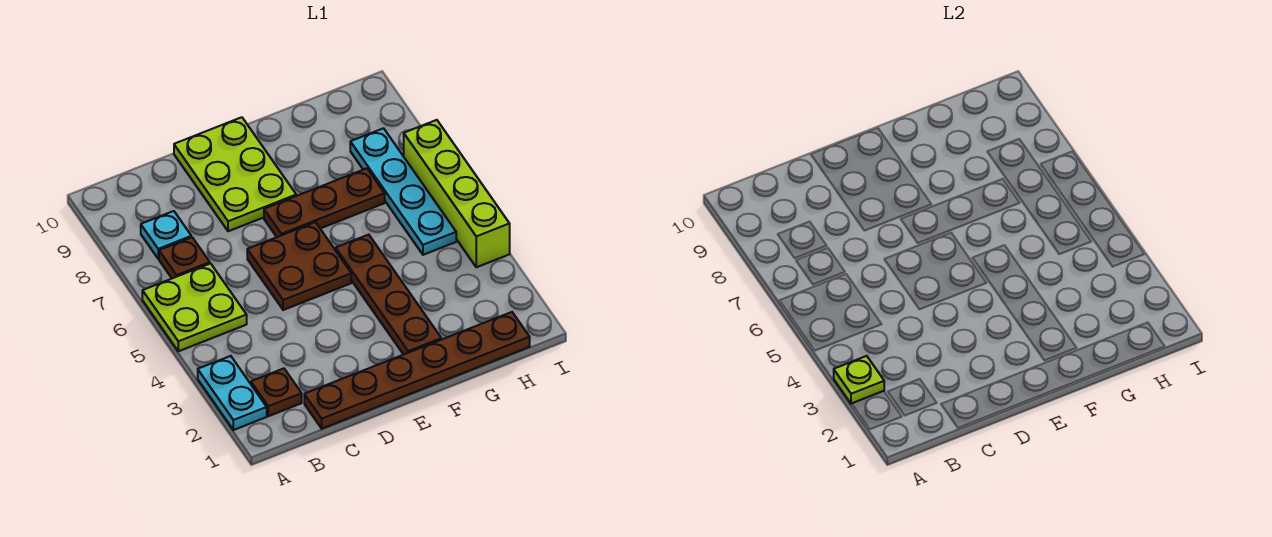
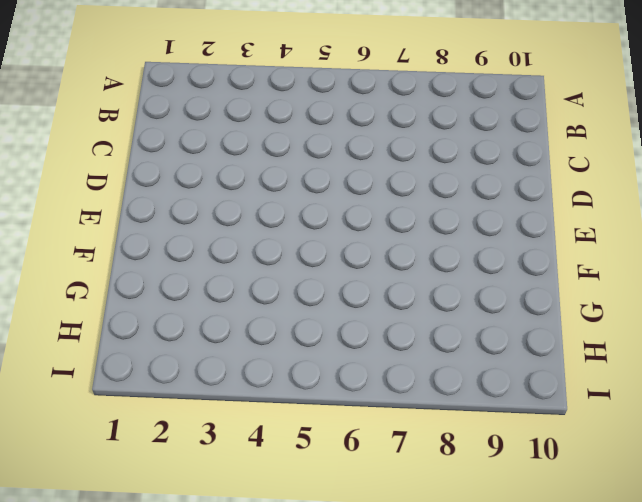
none -> cyan plate A2:A3 level 1
none -> lime plate A5:B6 level 1
none -> brown plate B2 level 1

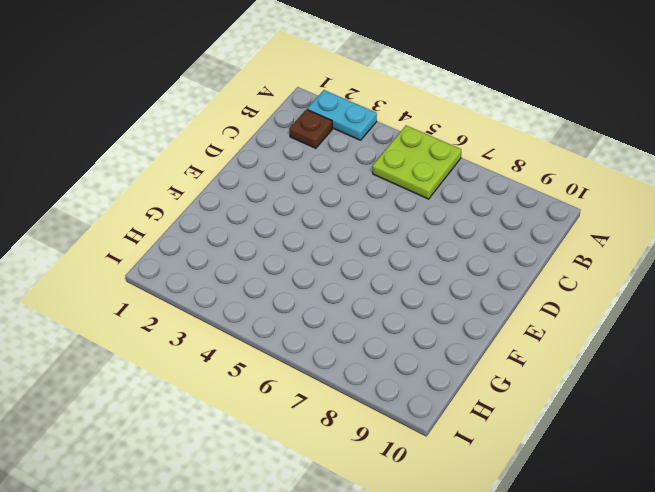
none -> brown plate B7 level 1
none -> cyan plate B8 level 1
none -> brown plate C1:H1 level 1

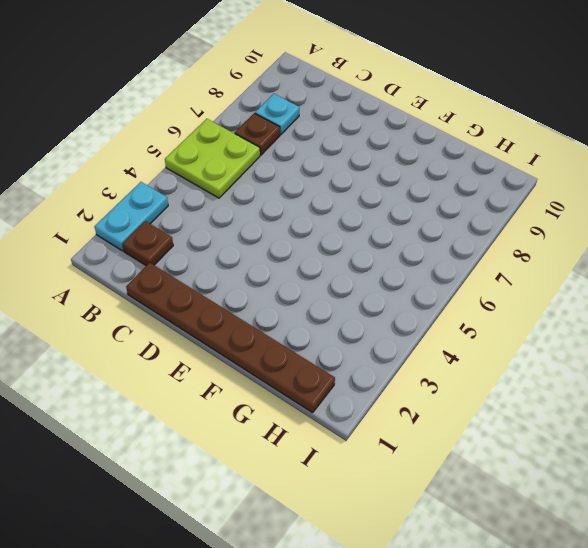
none -> brown plate D5:E6 level 1
none -> lime plate D8:E10 level 1
none -> brown plate E7:G7 level 1

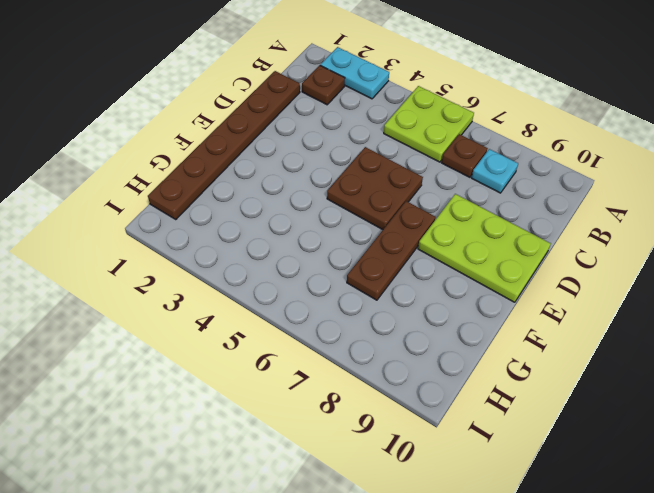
none -> brown plate F2:F5 level 1
none -> cyan plate H5:H8 level 1
none -> lime brick I4:I7 level 1

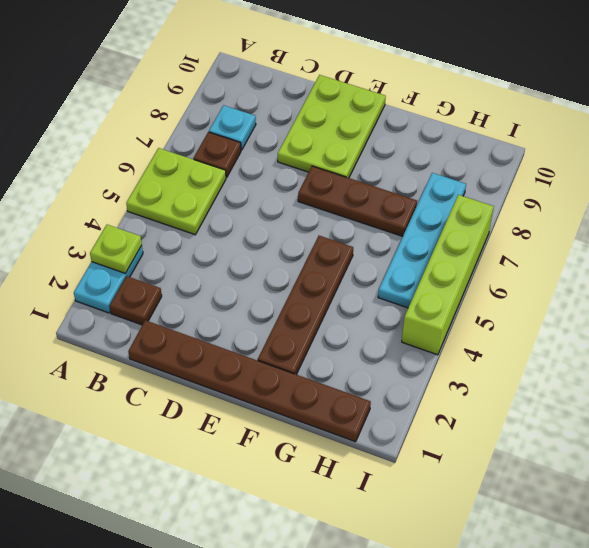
none -> brown plate D5:E6 level 1

